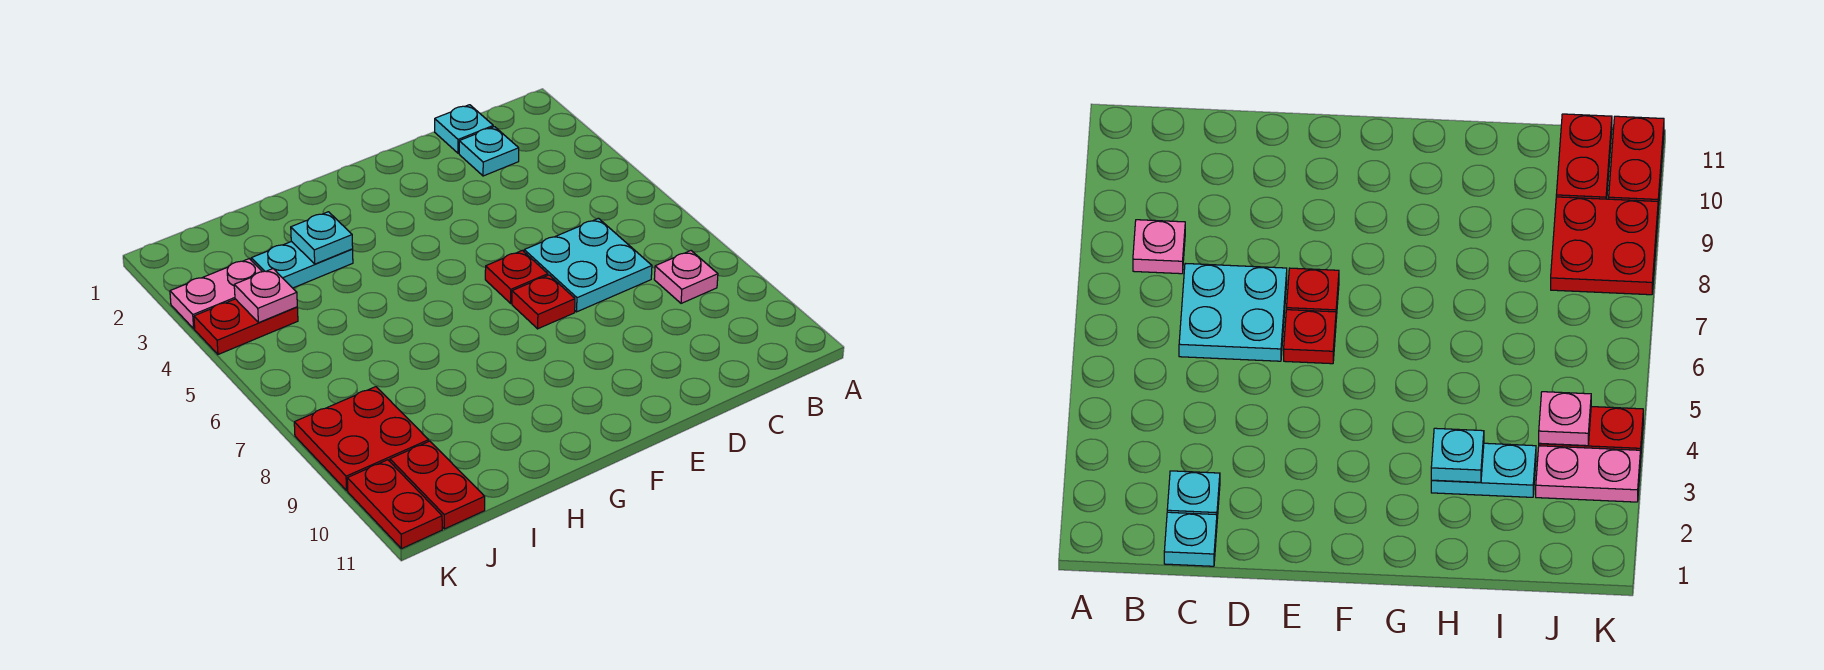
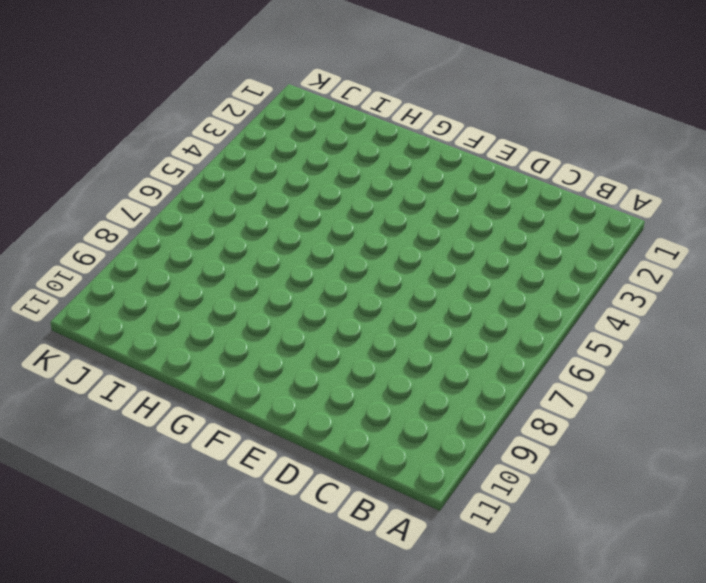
none -> pink plate B8 level 1
none -> cyan plate C1 level 1
none -> cyan plate C2 level 1

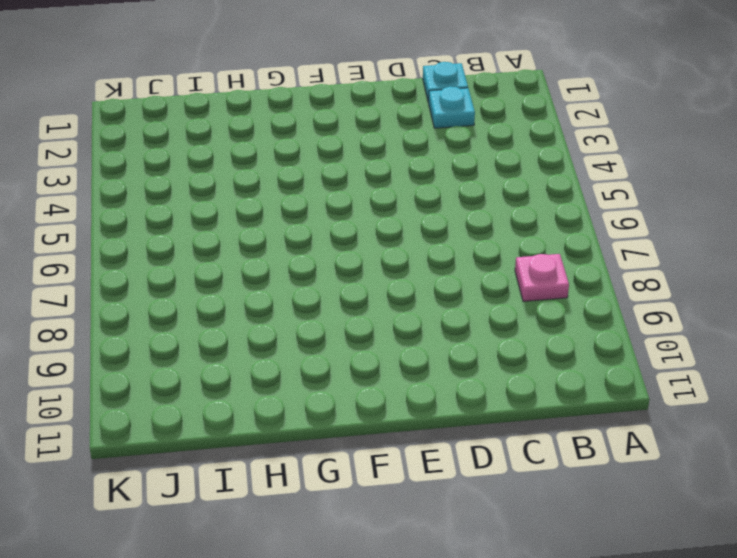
none -> cyan plate C6:D7 level 1
none -> red plate E6 level 1
none -> red plate E7 level 1

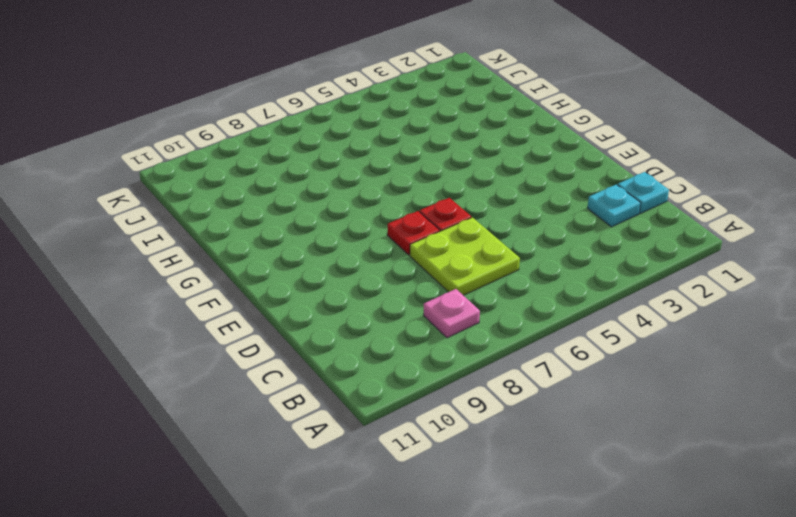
lime plate C6:D7 level 1 -> cyan plate C6:D7 level 1
none -> cyan plate H3:I3 level 1
none -> pink plate J3:K3 level 1
none -> red plate J4:K4 level 1

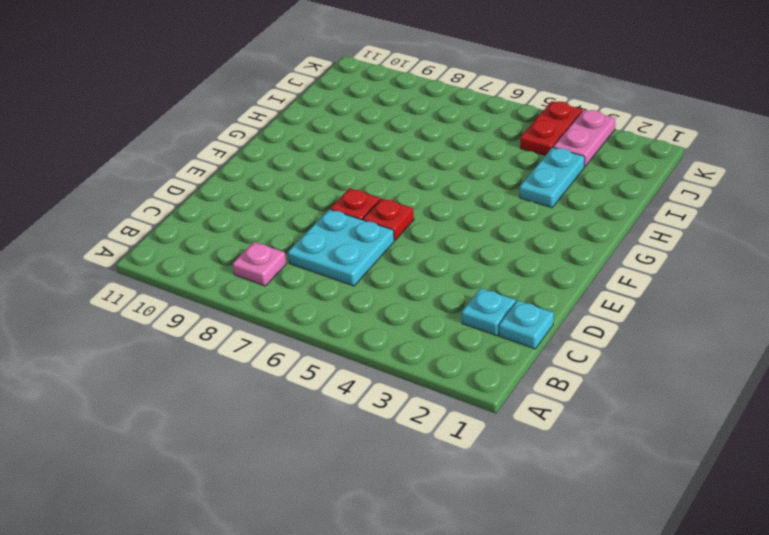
none -> red plate J8:K9 level 1
none -> red plate J10:J11 level 1
none -> red plate K10:K11 level 1

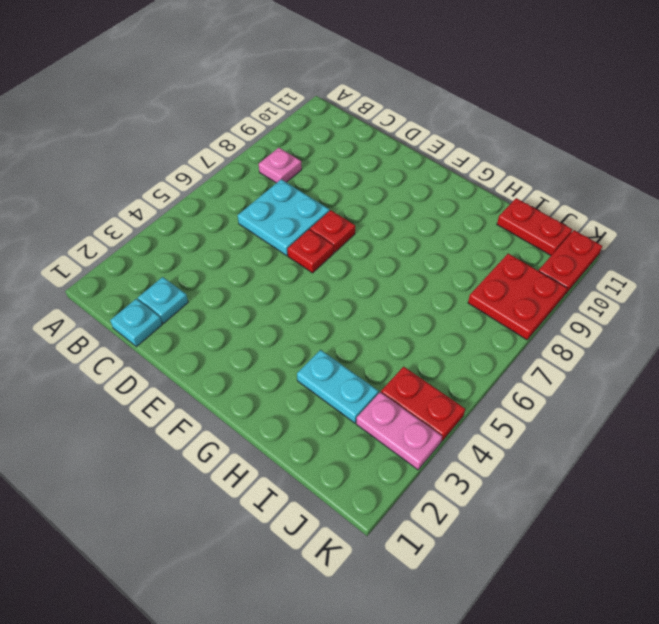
red plate I11:J11 level 1 -> red plate J10:J11 level 1
none -> cyan plate H3 level 2
none -> pink plate J4 level 2

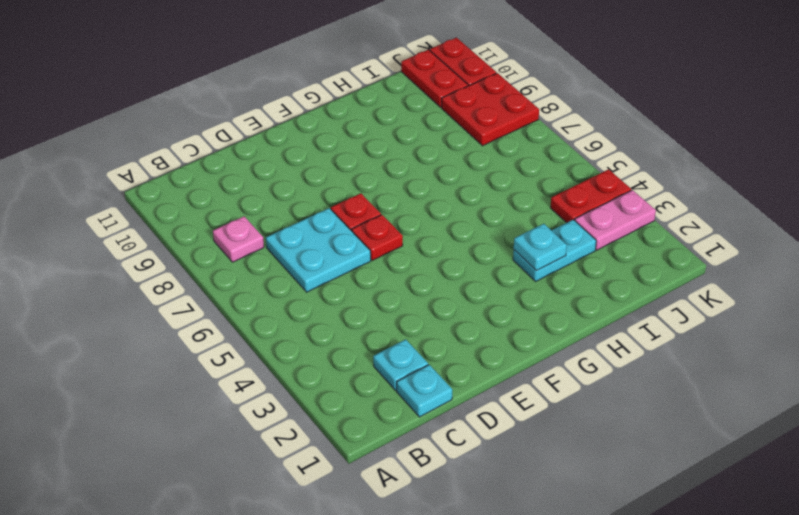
none -> pink plate J4 level 2

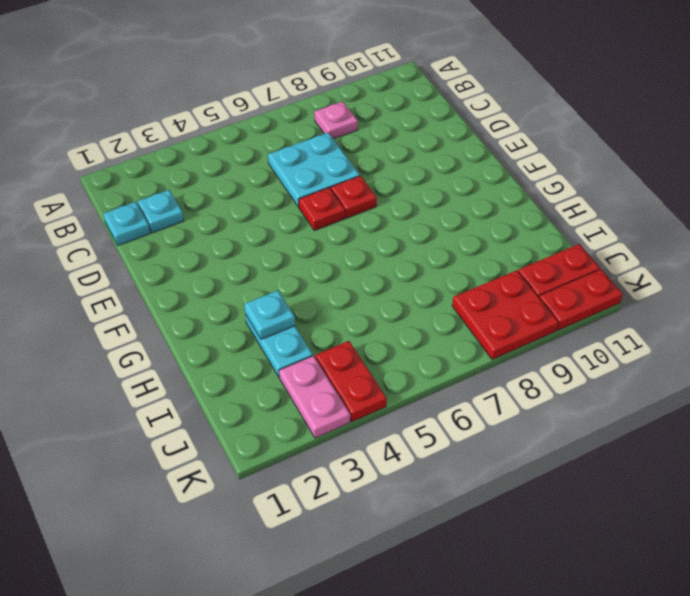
none -> pink plate J4 level 2

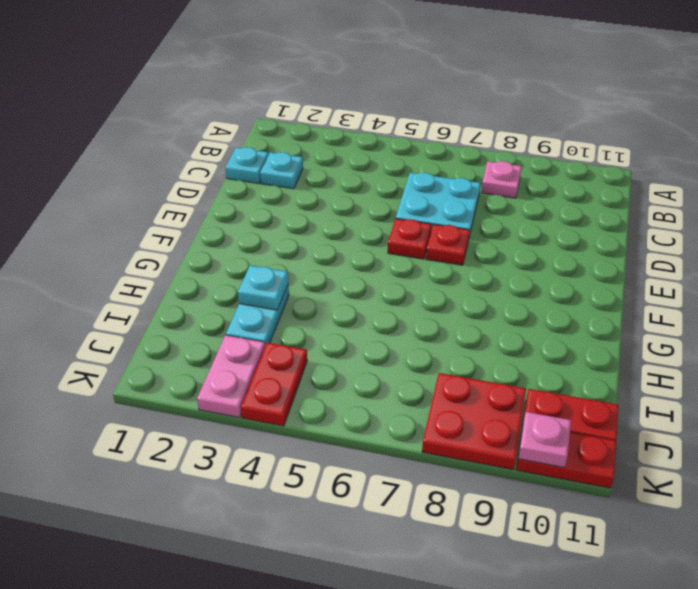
pink plate K10 level 2 -> pink plate J4 level 2

